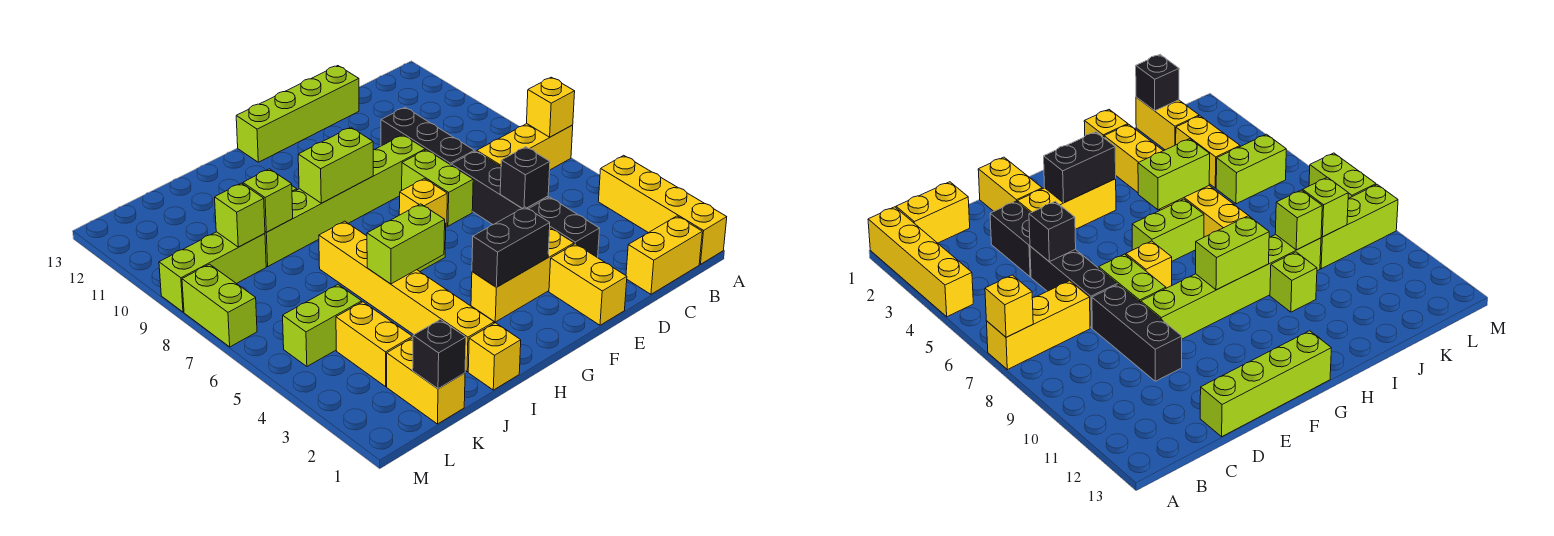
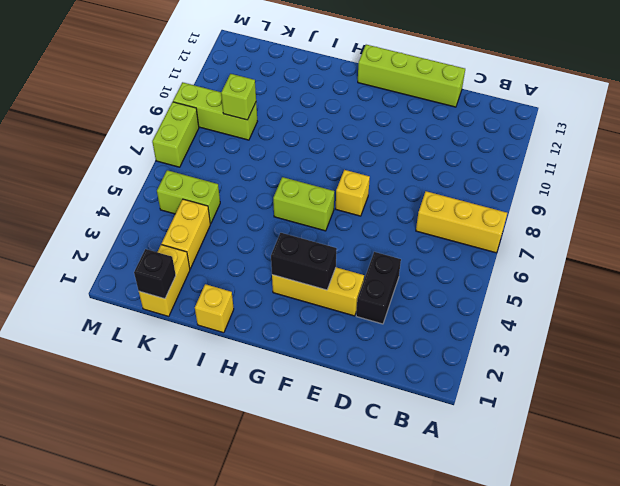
none -> yellow brick A1:A4 level 1
none -> yellow brick B1:C1 level 1
none -> black brick D5:D7 level 1

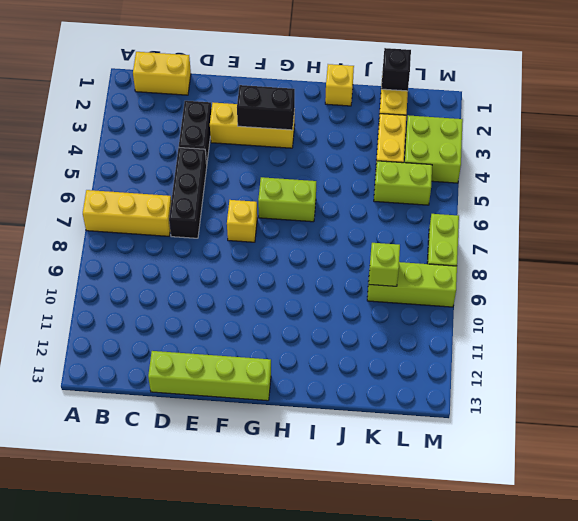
lime brick L3:M4 level 1 -> none
none -> yellow brick A1:A4 level 1
none -> black brick D8:D10 level 1
none -> yellow brick E1:E2 level 1

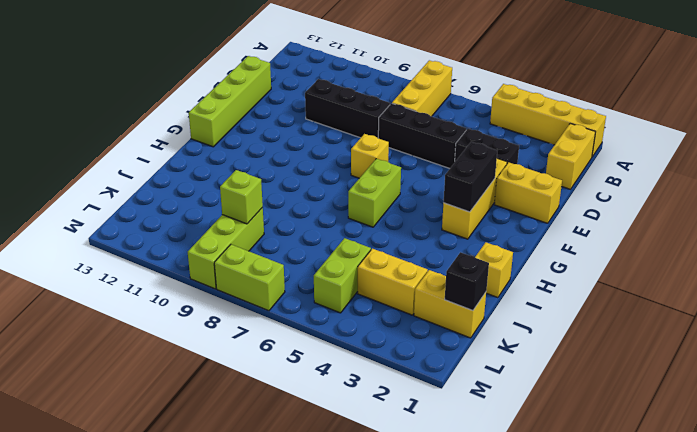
none -> lime brick E7:E8 level 1
none -> lime brick E9:J9 level 1
none -> yellow brick I2:I7 level 1

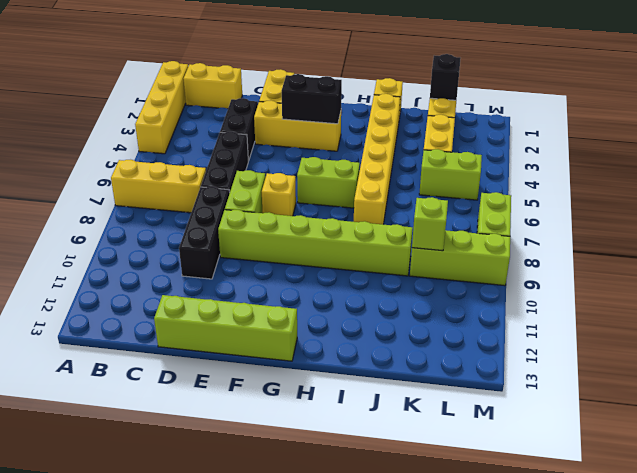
none -> lime brick I10 level 1
none -> yellow brick A7 level 2
none -> black brick D5 level 2

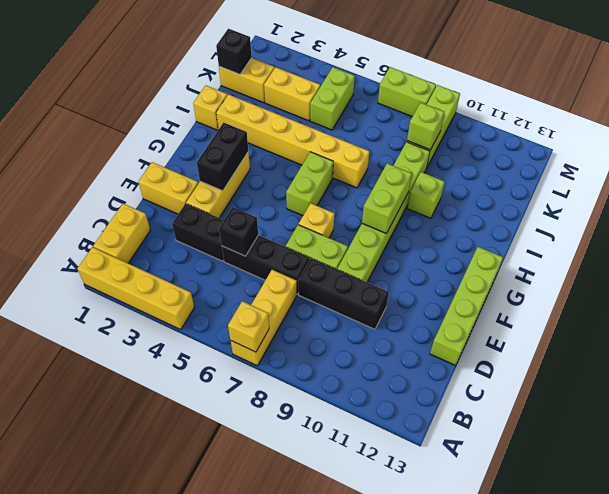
none -> lime brick H5:I5 level 2
none -> lime brick J9 level 2

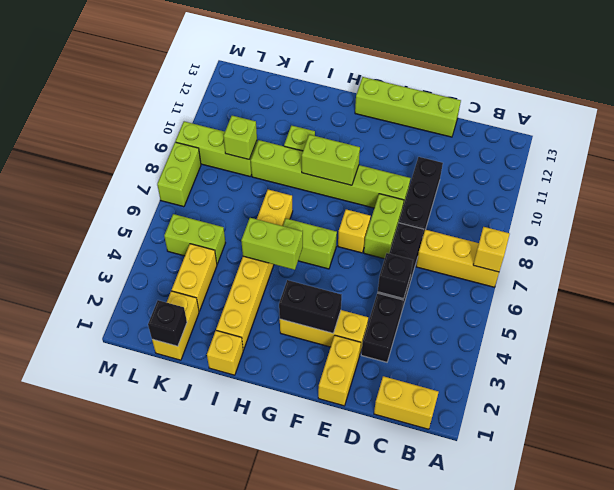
none -> yellow brick A1:A4 level 1
none -> lime brick J9 level 2

